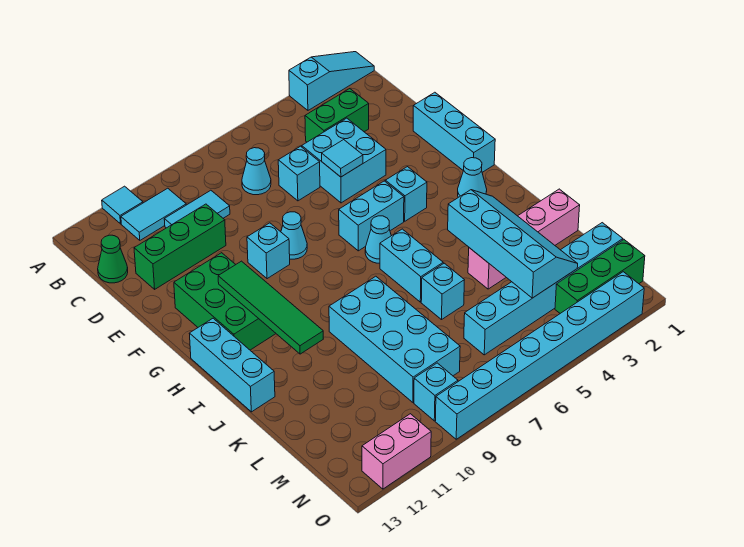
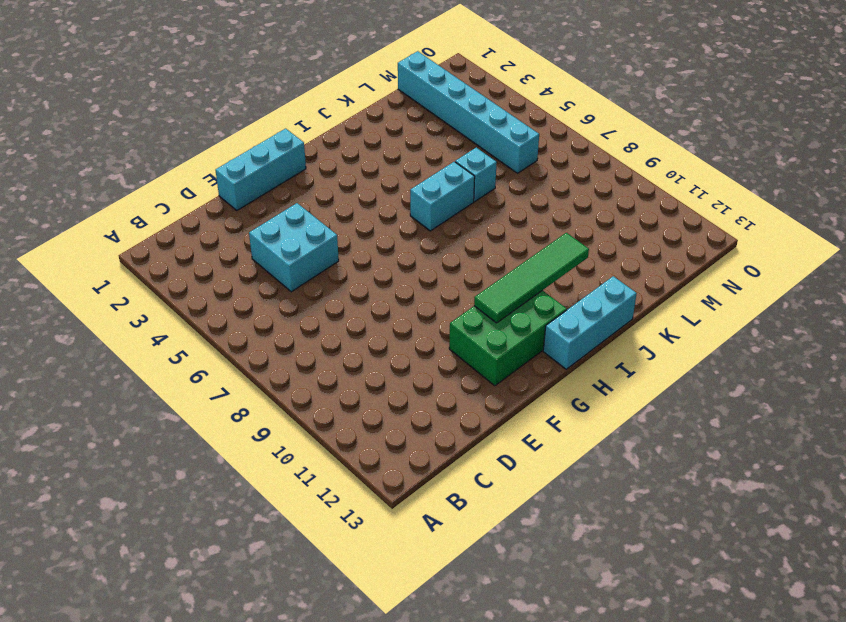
none -> cyan slope A1:A3 level 1 top 3
none -> cyan tile A11 level 1
none -> cyan tile B10:B11 level 1
none -> green brick C3:C4 level 1

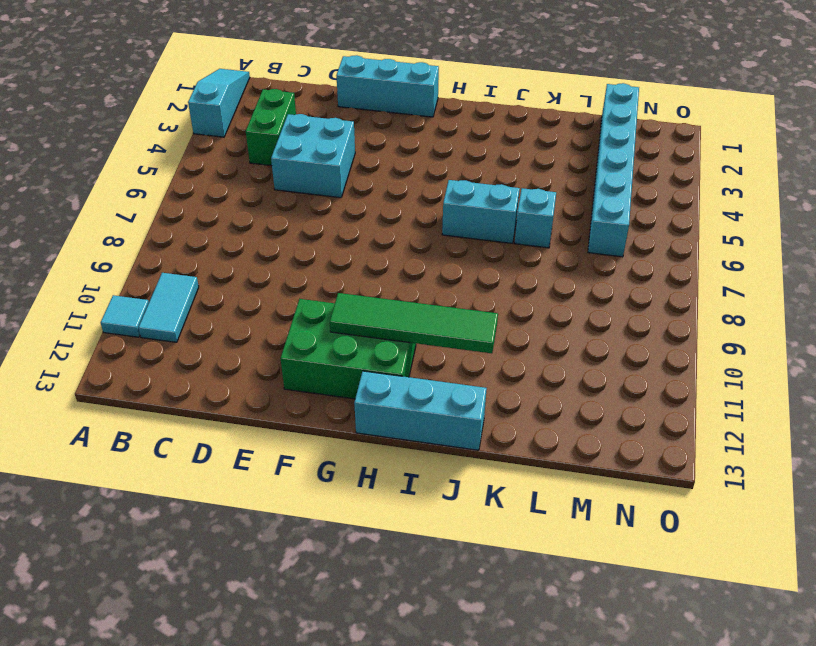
none -> cyan cone C7 level 1
none -> cyan tile C9:C10 level 1
none -> green cone C13 level 1
none -> cyan brick D6 level 1

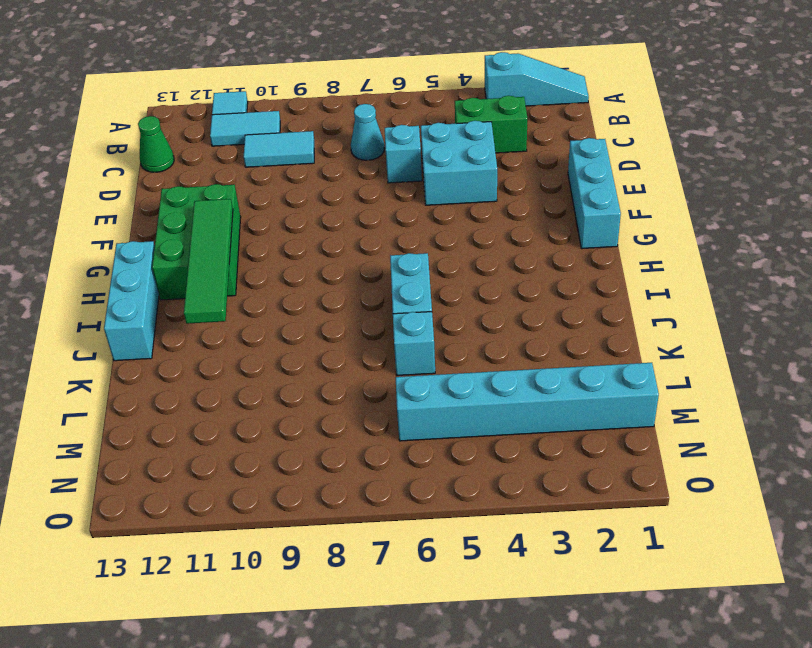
none -> green brick D10:D12 level 1
none -> cyan cone F8 level 1
none -> cyan brick F9 level 1
none -> cyan brick G4 level 1

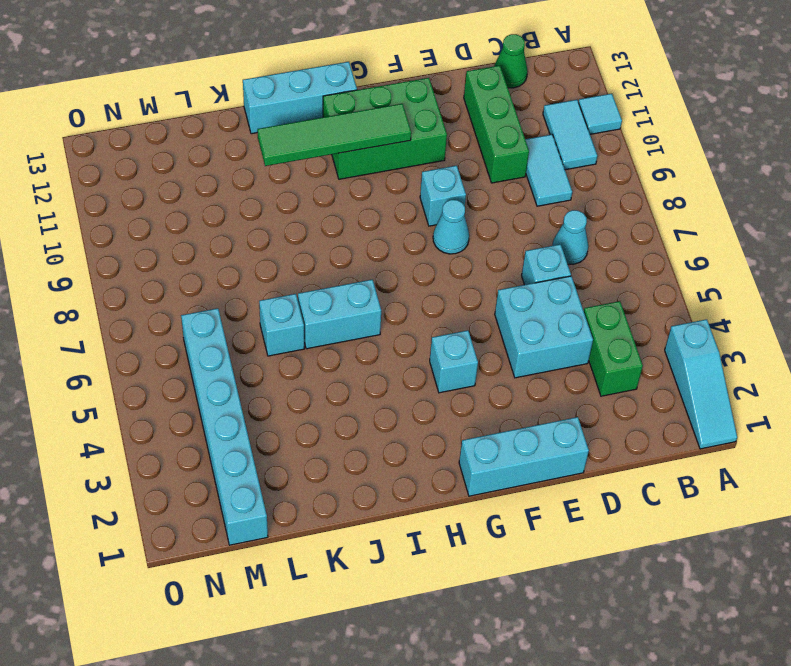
none -> cyan brick G5:G6 level 1
none -> cyan cone H2 level 1
none -> cyan cone H6 level 1
none -> cyan brick J8:M9 level 1

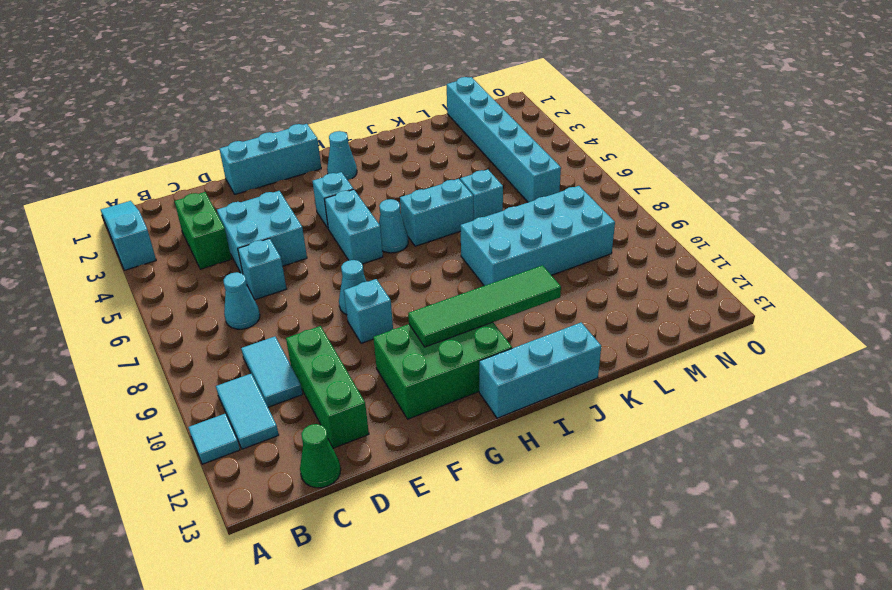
none -> pink brick K1:K4 level 1
none -> green brick N1:N3 level 1
none -> cyan brick N9 level 1
none -> cyan brick O2:O9 level 1

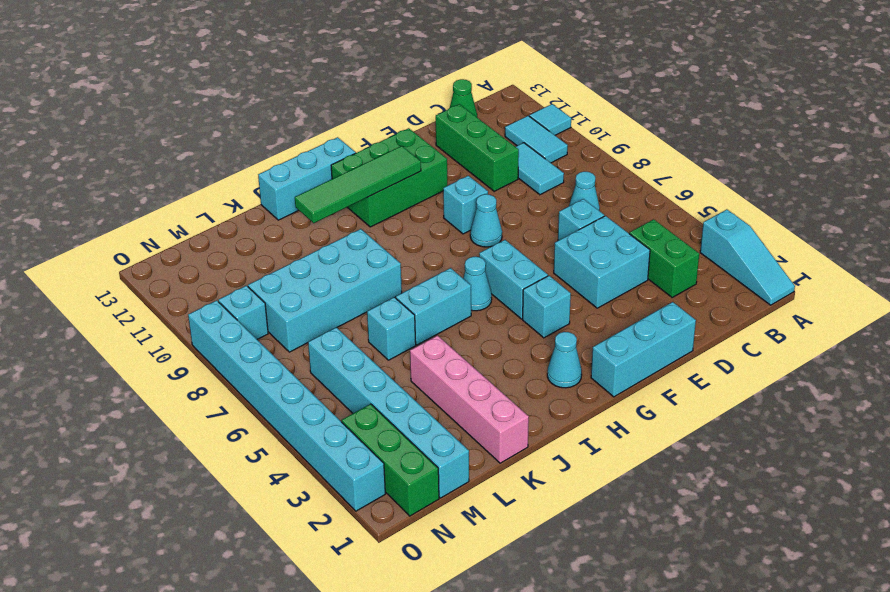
none -> pink brick O11:O12 level 1
none -> cyan tile E5 level 2
none -> cyan slope J3:M4 level 2 top 4

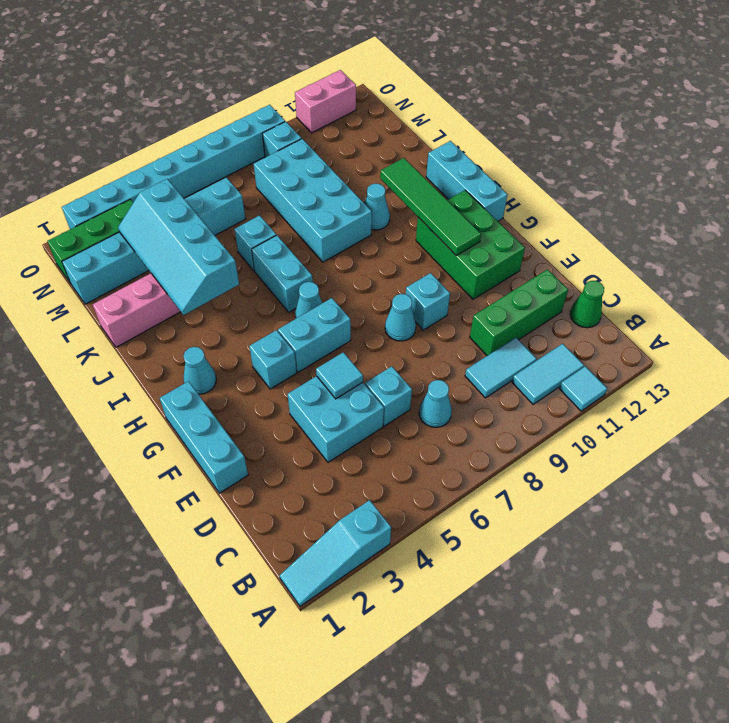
cyan cone J10 level 1 -> none
none -> green brick C3:C4 level 1

